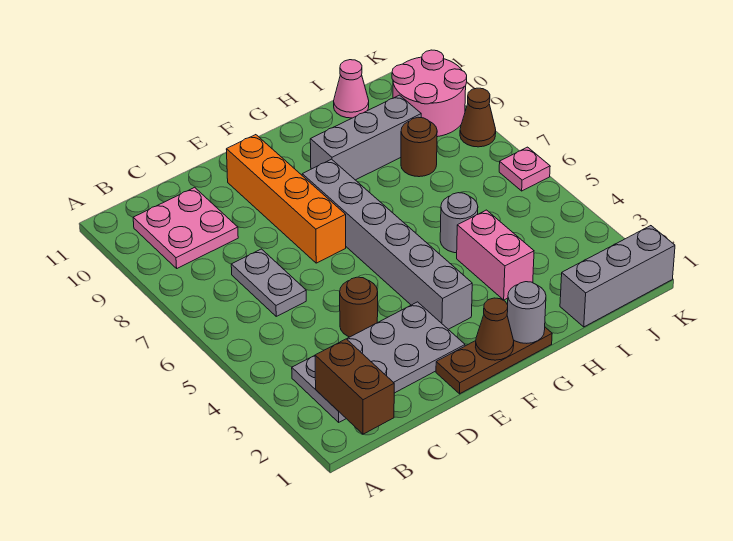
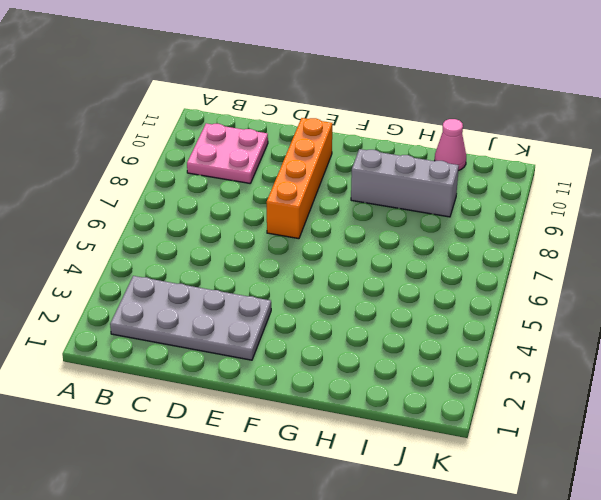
none -> grey plate C6:C7 level 1
none -> brown round brick D4 level 1
none -> brown plate E1:G1 level 1

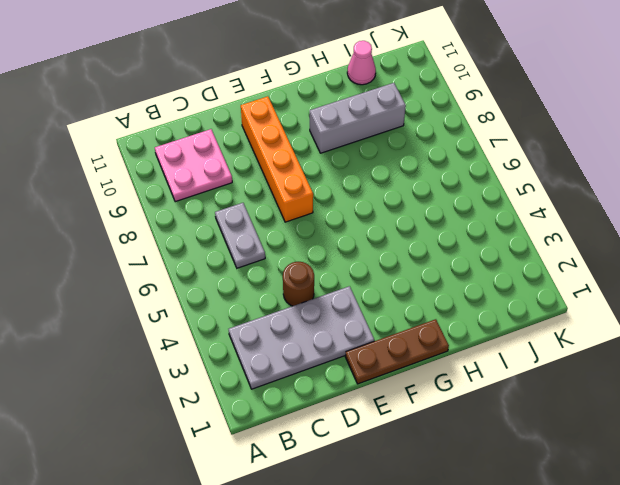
none -> grey brick F3:F8 level 1
none -> pink brick H3:H4 level 1
none -> grey round brick H5 level 1

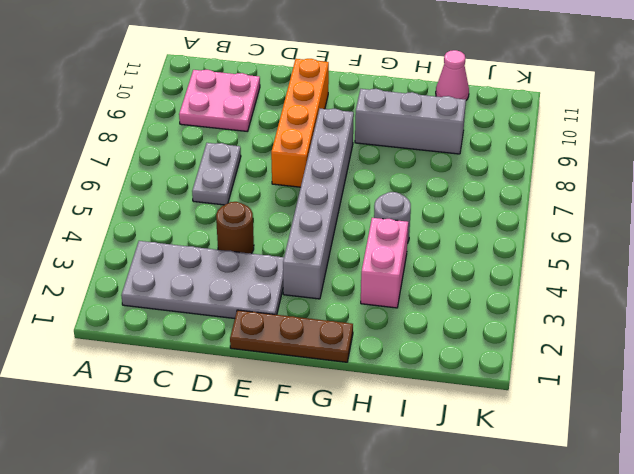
none -> grey brick I1:K1 level 1
none -> brown round brick I8 level 1
none -> pink round brick J9:K10 level 1

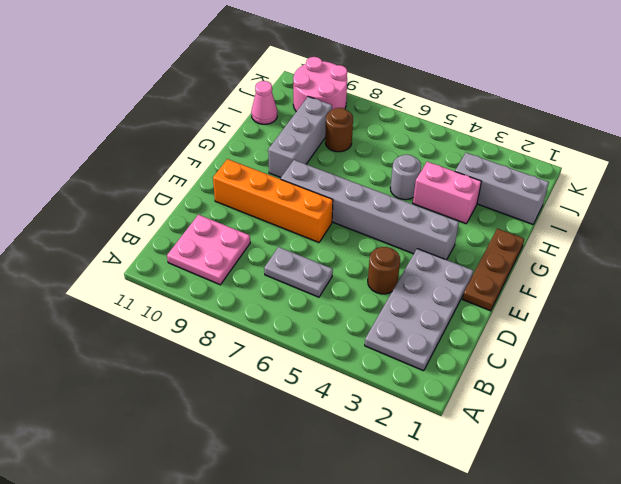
grey brick I1:I3 level 1 -> grey brick I1:K1 level 1
none -> pink plate K6 level 1
none -> brown cone K8 level 1
none -> brown brick B1:B2 level 2

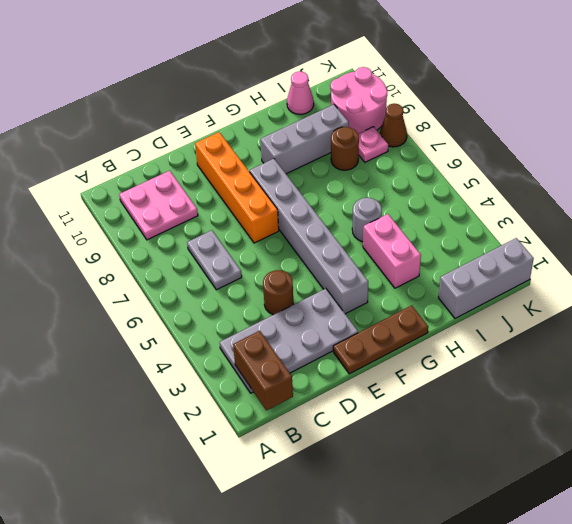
pink plate J8 level 1 -> pink plate K6 level 1
none -> brown cone F1 level 2
none -> grey round brick G1 level 2

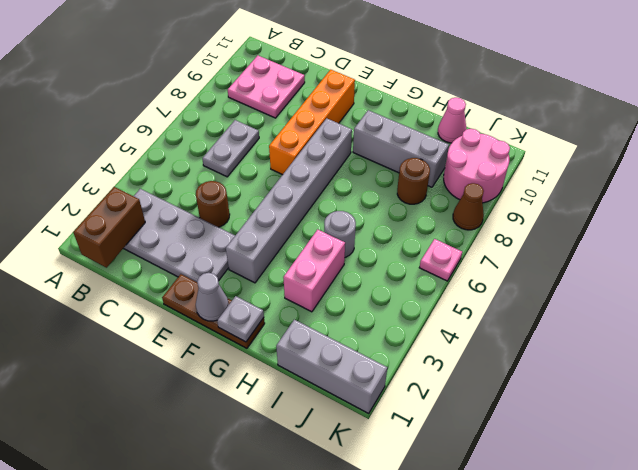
grey cone F1 level 2 -> brown cone F1 level 2
grey plate G1 level 2 -> grey round brick G1 level 2

